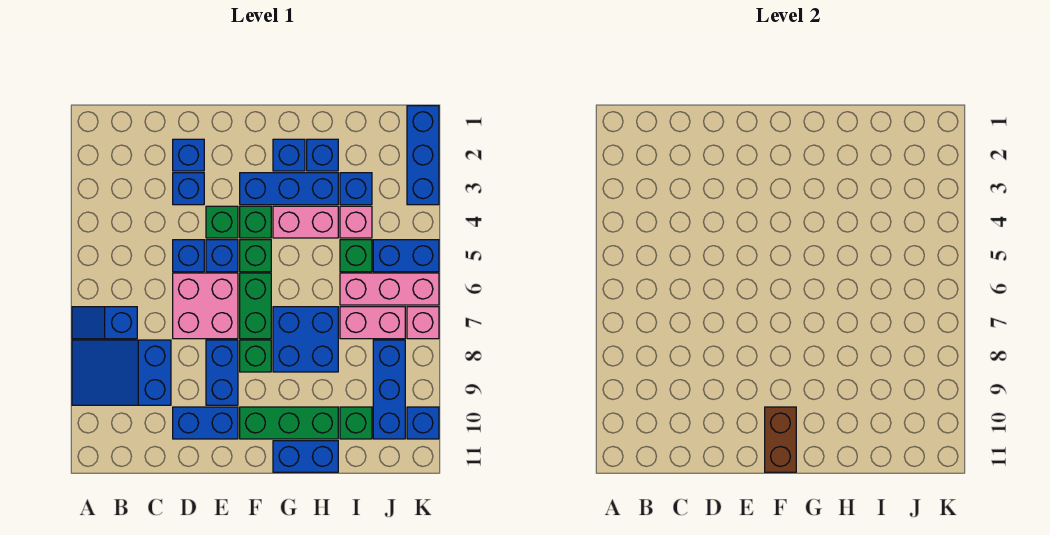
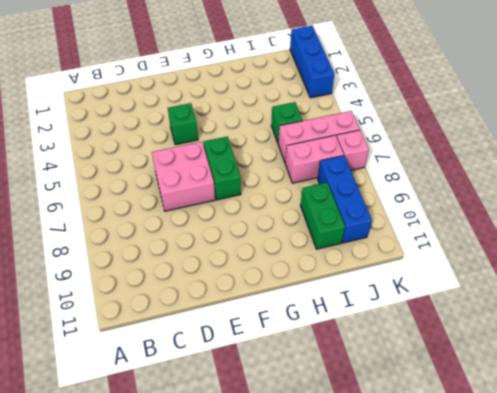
green brick I9:I10 level 1 -> green brick I10 level 1
none -> blue slope A7:B7 level 1 top B
none -> blue slope A8:C9 level 1 top C
none -> blue brick D2 level 1
none -> blue brick D3 level 1

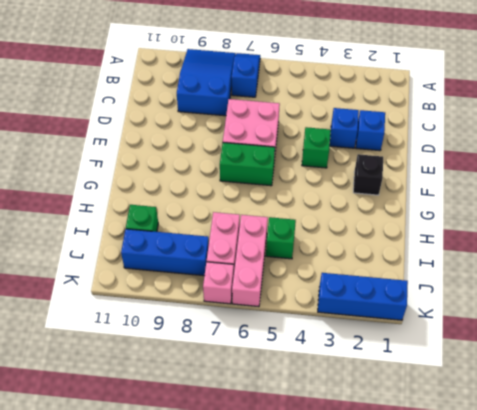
black brick F2 level 1 -> none
none -> blue brick D5 level 1
none -> blue brick D10:E10 level 1
none -> blue brick E5 level 1
none -> blue brick E8:E9 level 1

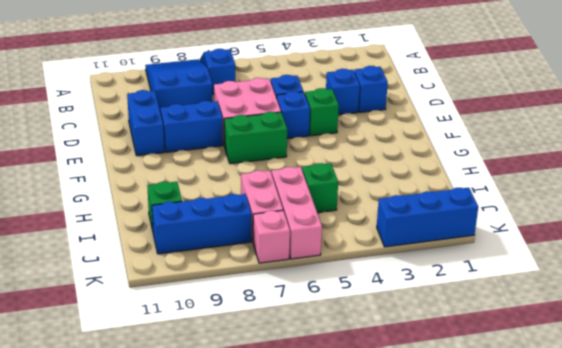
none -> blue brick F3:H3 level 1
none -> green brick F4 level 1
none -> green brick F5 level 1
none -> green brick F8 level 1

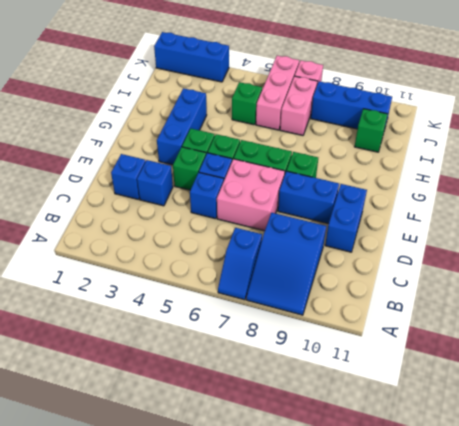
none -> green brick F10:H10 level 1
none -> blue brick G2 level 1
none -> pink brick G4:H4 level 1
none -> blue brick G7:H8 level 1

